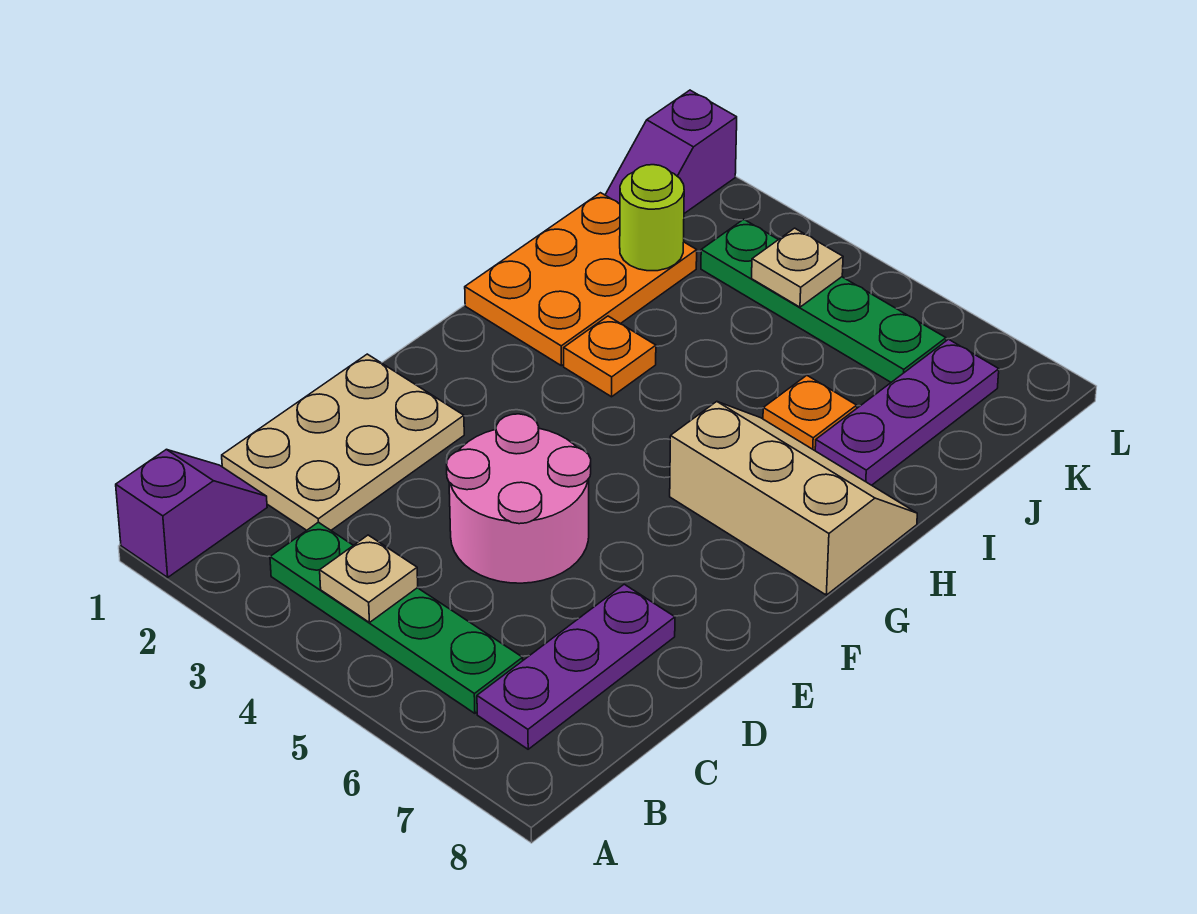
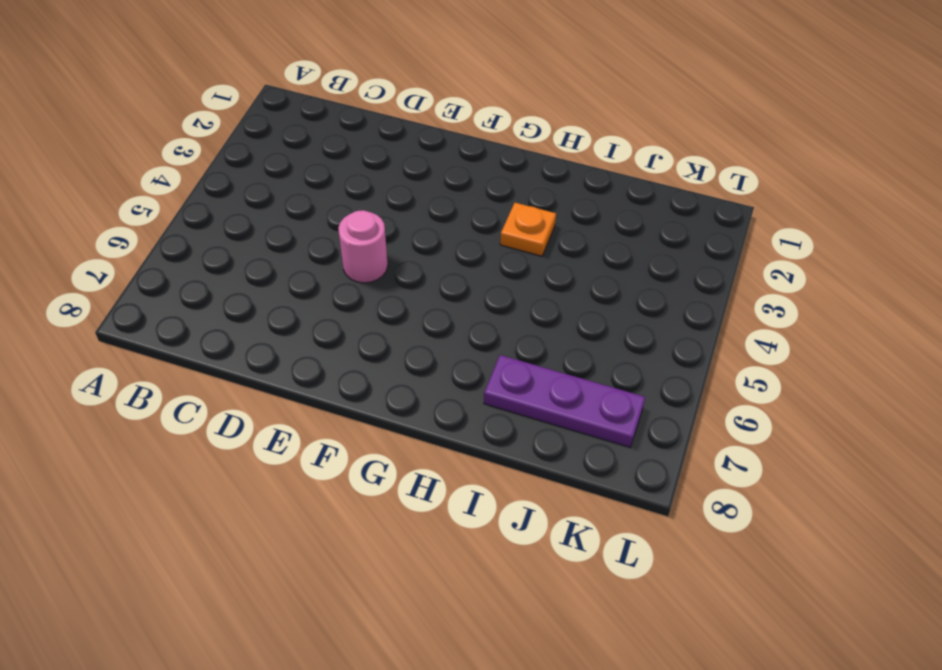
pink round brick E5 level 1 -> pink round brick D4:E5 level 1
none -> purple slope A1:B1 level 1 top A
none -> green plate B3:B6 level 1
none -> purple plate B7:D7 level 1

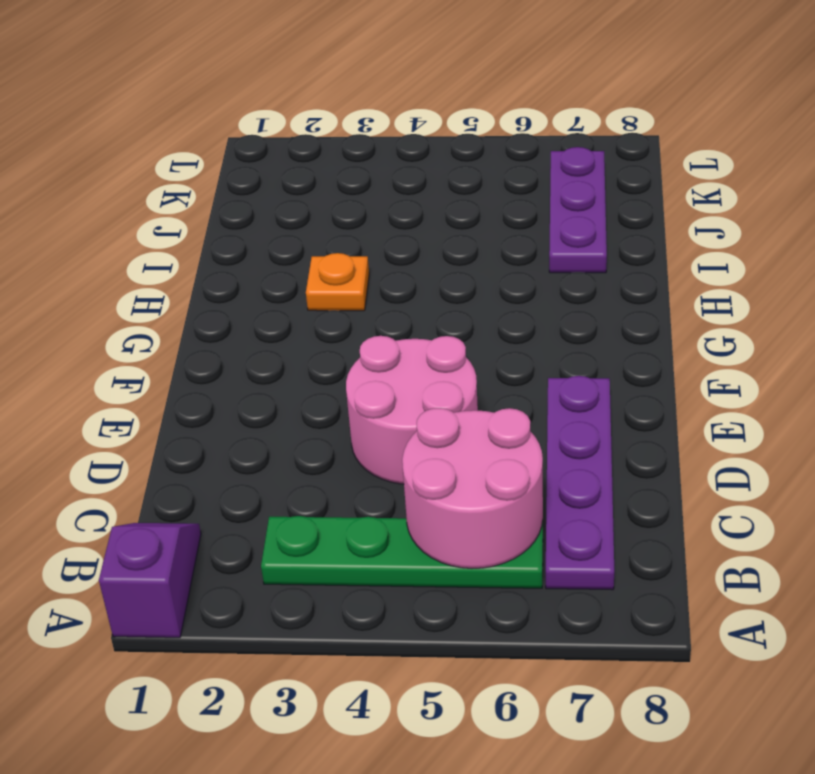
pink round brick B5:C6 level 2 -> none
purple plate B7:E7 level 1 -> purple plate B7:D7 level 1
none -> tan plate C1:E2 level 1
none -> tan slope G6:H8 level 1 top G
none -> orange plate H1:J2 level 1

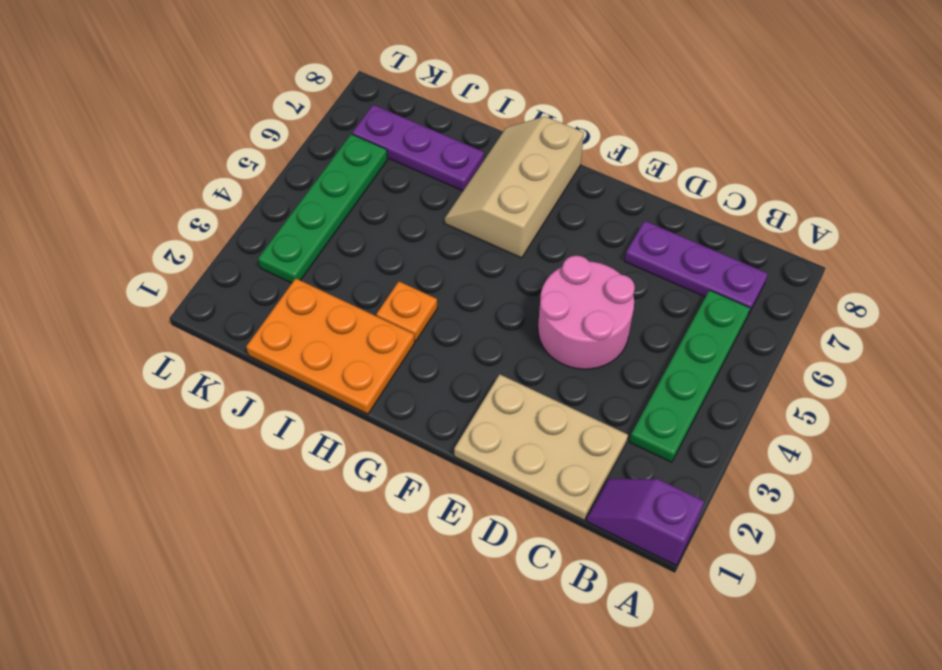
none -> orange plate I6 level 1
none -> purple slope K1:L1 level 1 top L
none -> tan plate B4 level 2

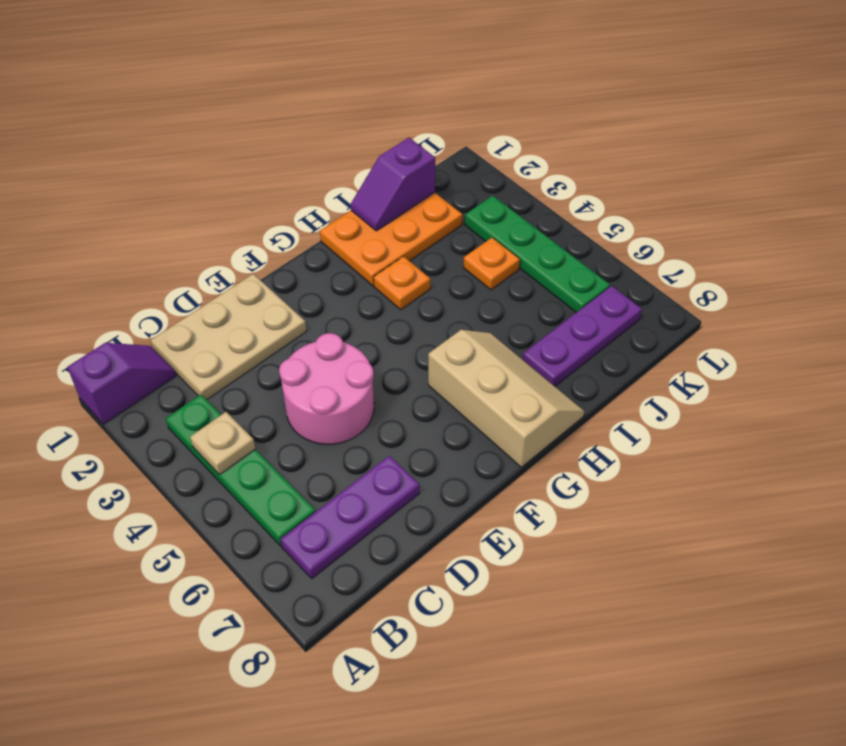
purple slope I1:J1 level 2 top J -> purple slope K1:L1 level 1 top L
orange plate J4 level 1 -> orange plate I6 level 1
none -> lime round brick J2 level 2
none -> tan plate K4 level 2

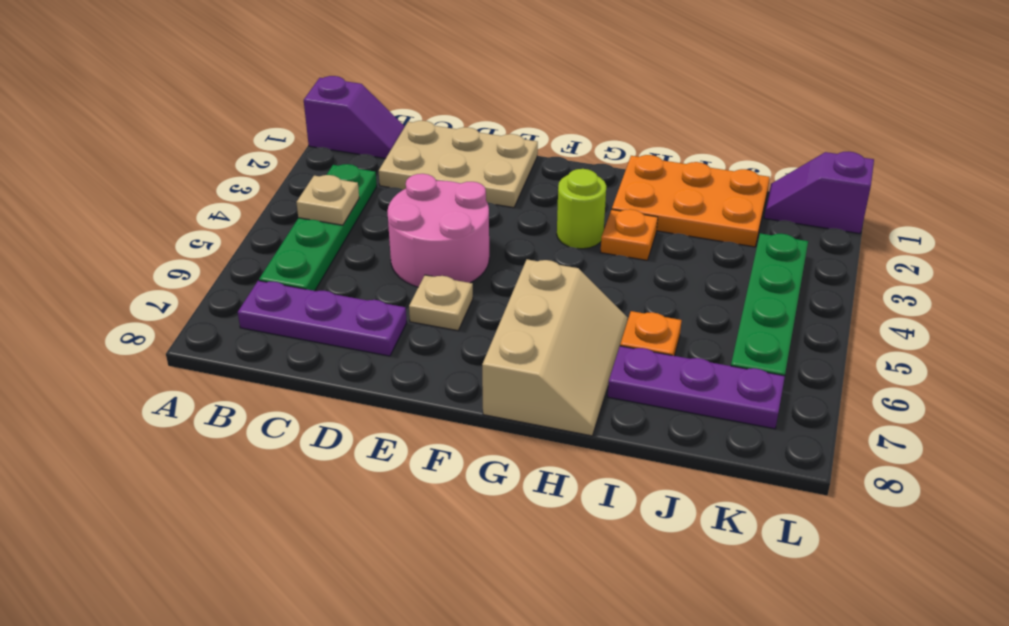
tan plate E6 level 1 -> tan plate K4 level 2
lime round brick G3 level 1 -> lime round brick J2 level 2

